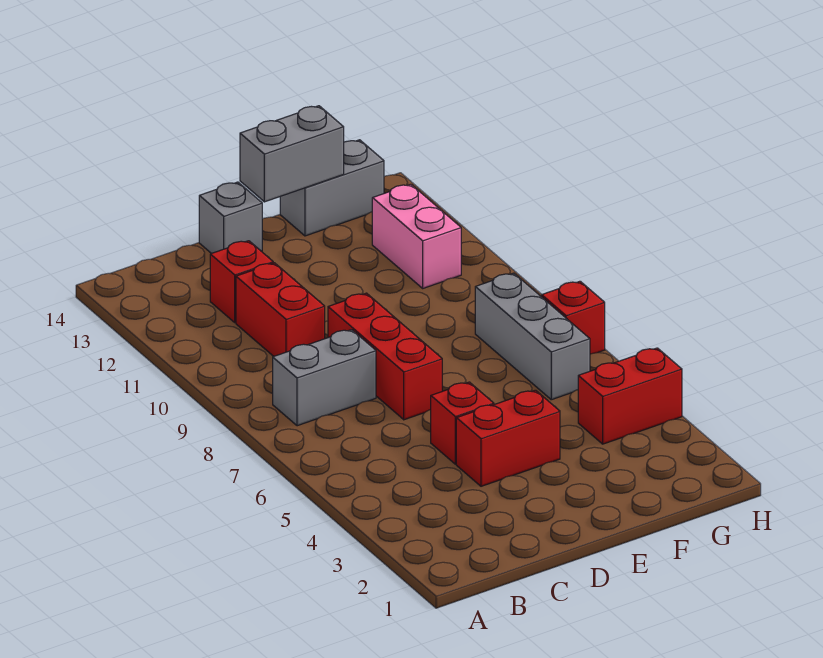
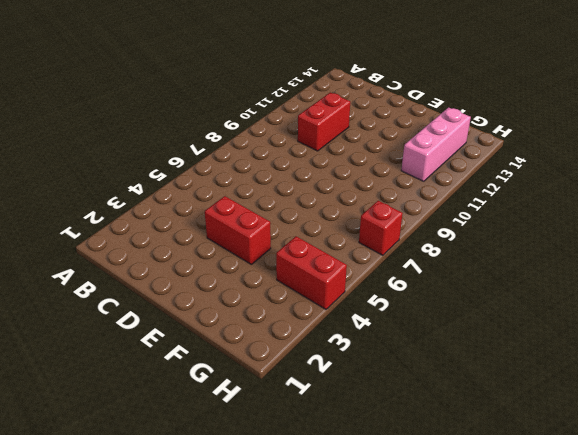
pink brick G11:G13 level 1 -> pink brick G11:G12 level 1
none -> grey brick B8:C8 level 1
none -> red brick C12 level 1
none -> red brick D5 level 1

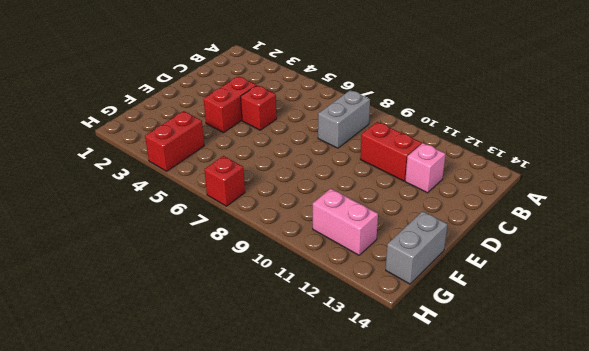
pink brick C12 level 1 -> red brick C12 level 1
none -> red brick D7:D9 level 1
none -> grey brick D14 level 1
none -> grey brick G6:G8 level 1

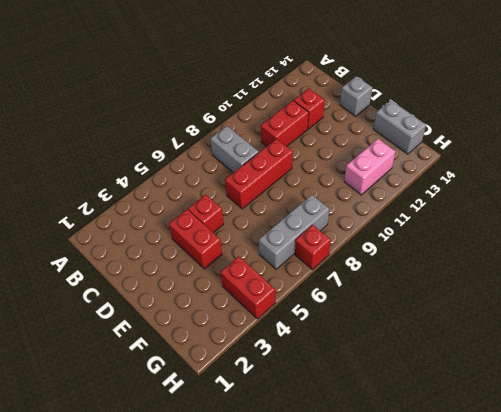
none -> grey brick E14:F14 level 2

